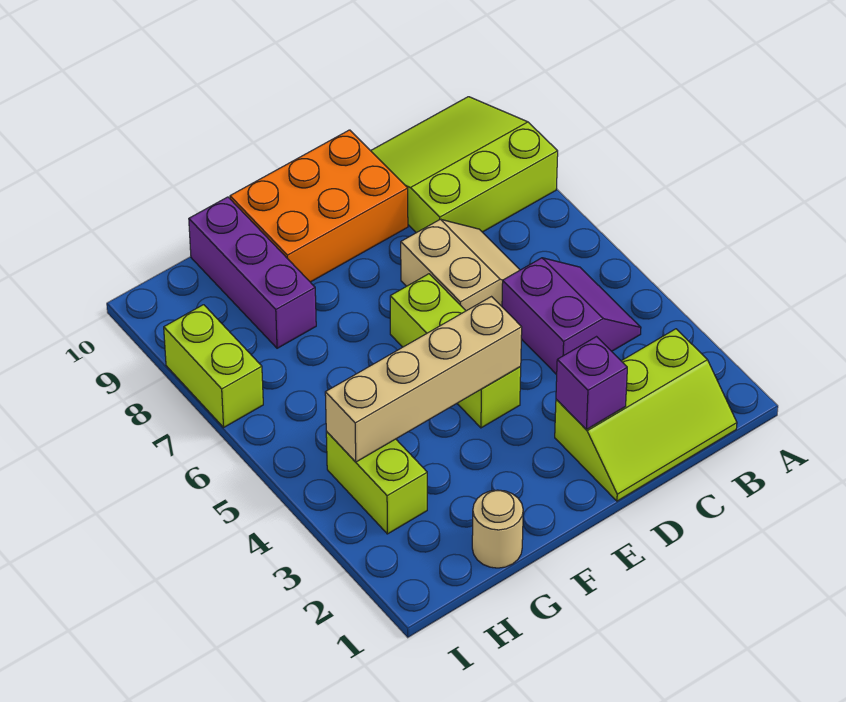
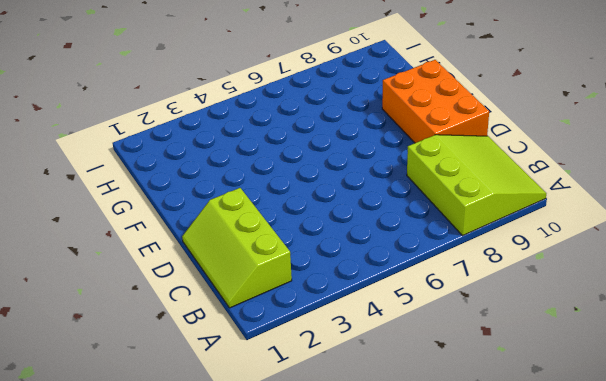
none -> purple slope B4:C5 level 1 top C
none -> tan slope C6:D7 level 1 top D
none -> lime brick E4:E6 level 1

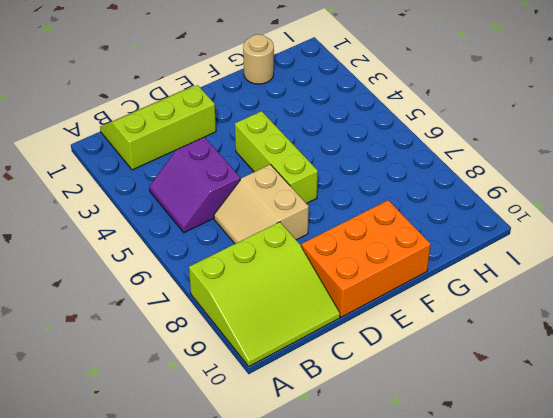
none -> purple brick G8:G10 level 1
none -> lime brick H3:H4 level 1
none -> lime brick I7:I8 level 1

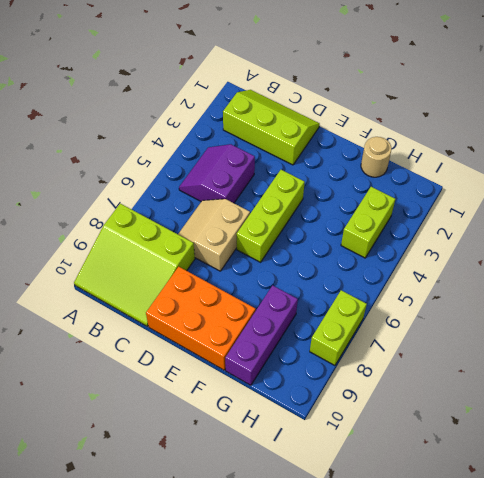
none -> purple brick D2 level 2
none -> tan brick E4:H4 level 2

